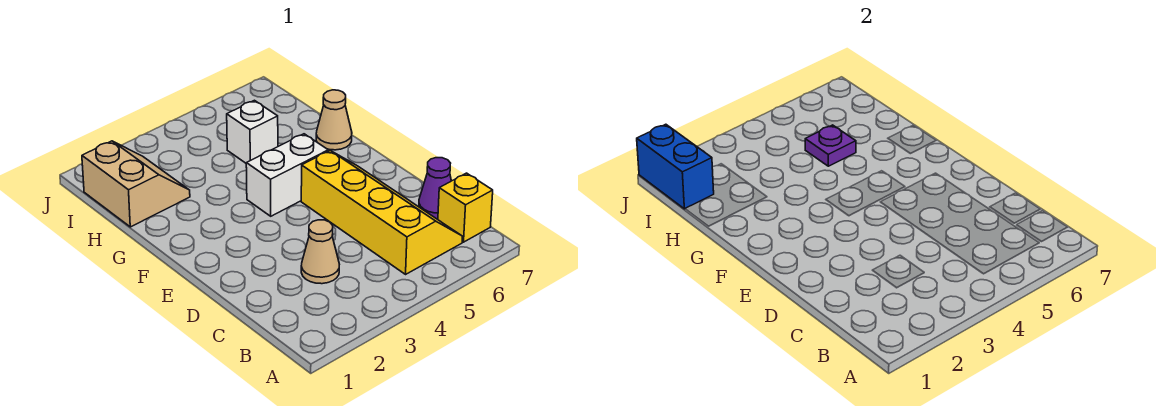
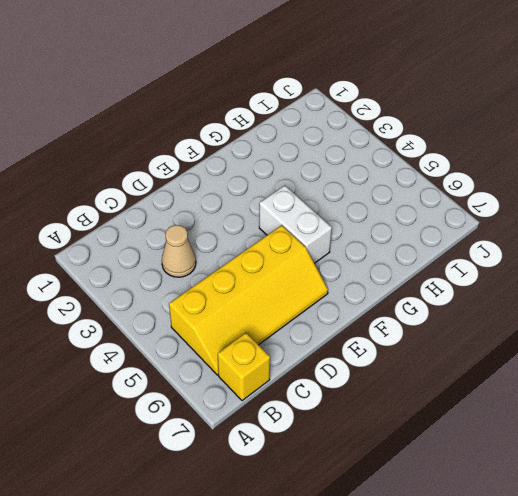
none -> purple cone C7 level 1
none -> tan cone G7 level 1

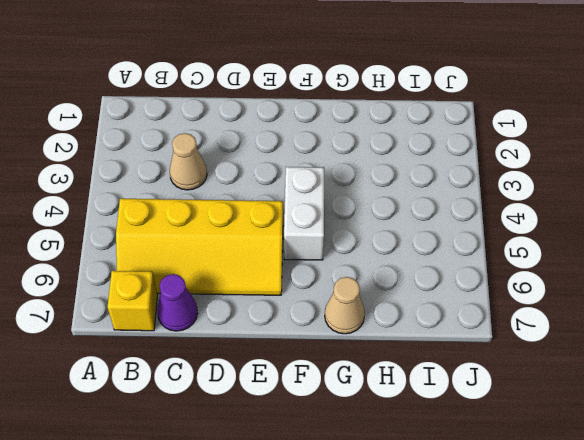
none -> tan slope H1:I2 level 1 top 1
none -> white brick H5 level 1

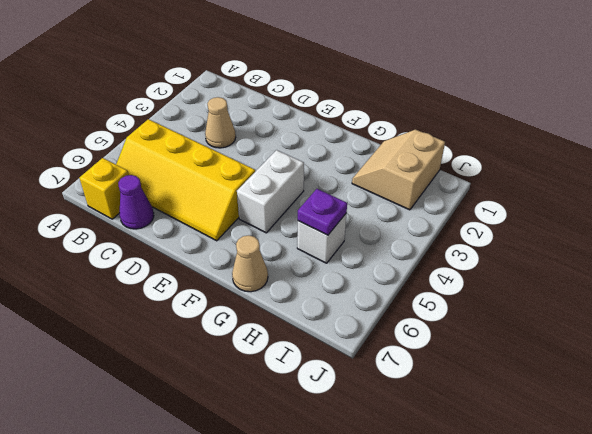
tan slope H1:I2 level 1 top I -> tan slope H1:I2 level 1 top 1
none -> blue brick I1:J1 level 2

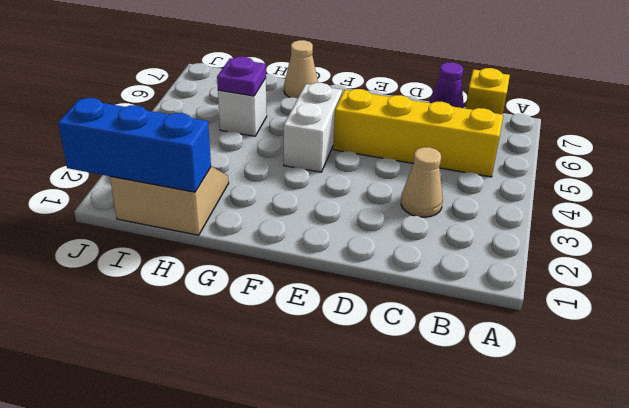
blue brick H1:J1 level 2 -> blue brick I1:J1 level 2

